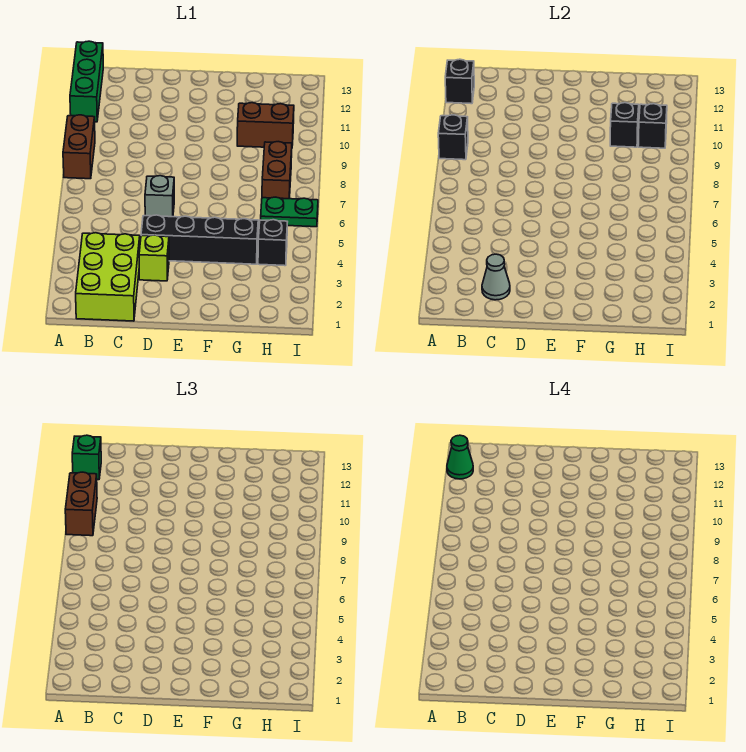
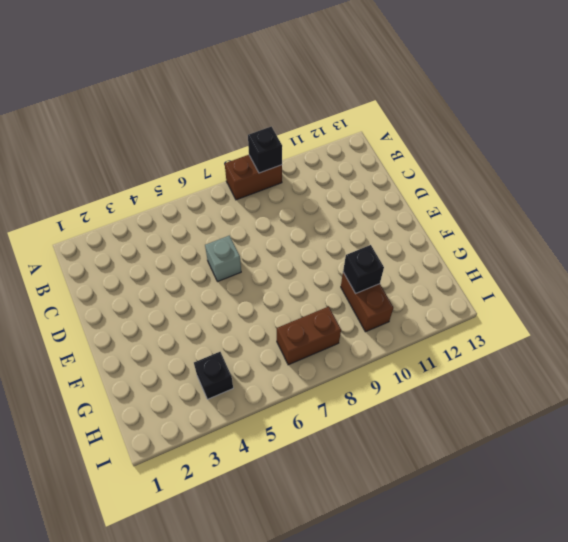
none -> green brick A11:A13 level 1
none -> lime brick B1:C3 level 1
none -> lime brick D3 level 1

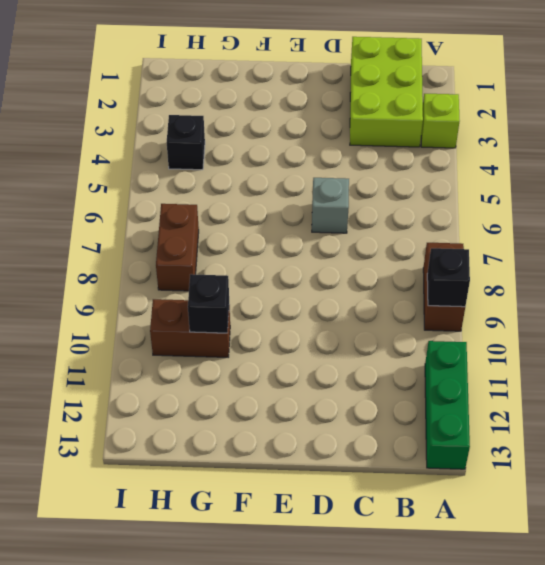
lime brick A3 level 1 -> lime brick D3 level 1
none -> black brick D4:G4 level 1
none -> green plate H6:I6 level 1
none -> black brick A12 level 2

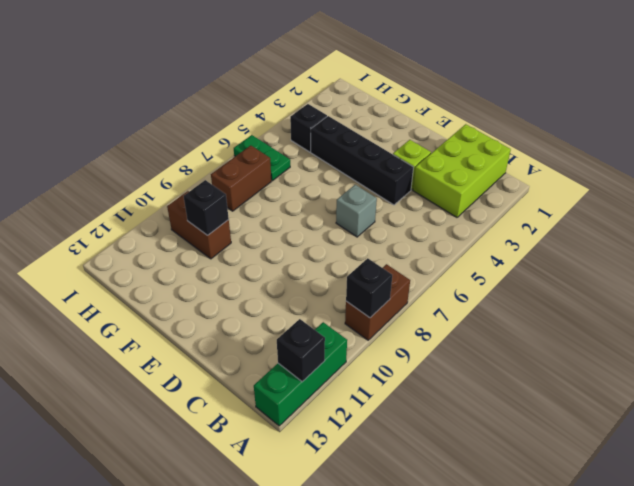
none -> grey cone C2 level 2
none -> black brick H10 level 2
none -> brown brick A9:A10 level 3

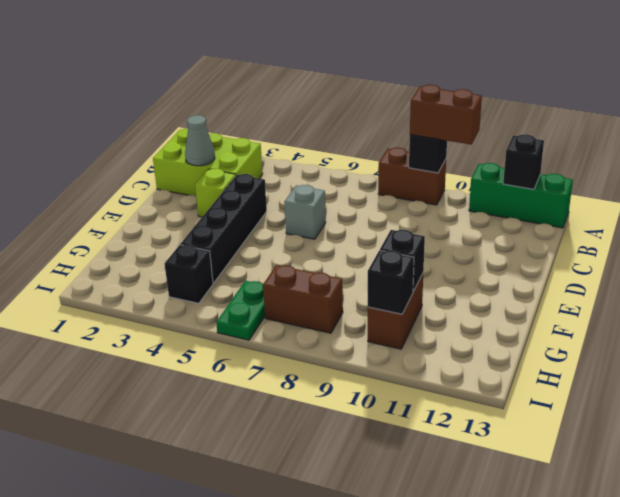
none -> green brick A12 level 3
none -> green cone A12 level 4

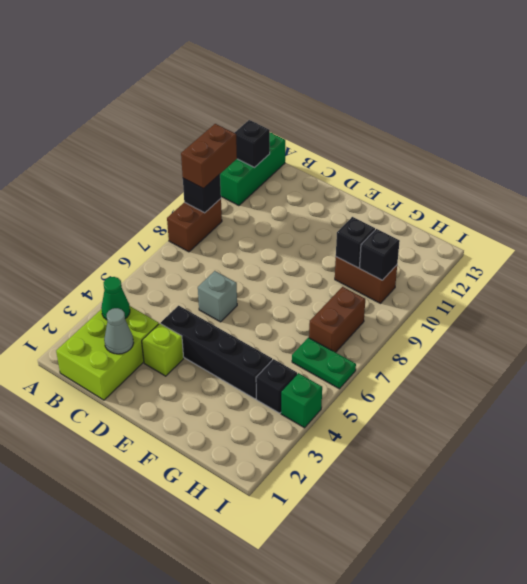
green cone B3 level 2 -> green cone A12 level 4
green brick I4 level 1 -> green brick A12 level 3

